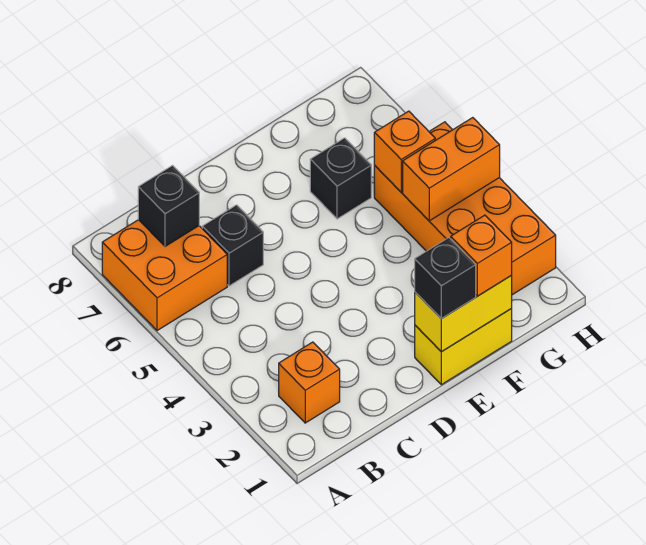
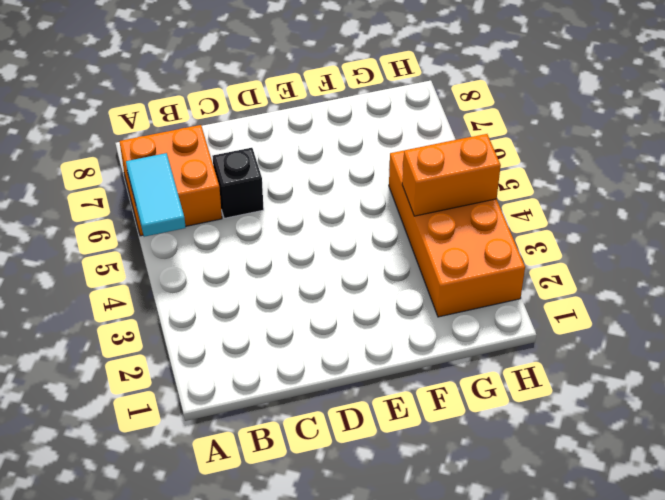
cyan tile A5:A6 level 2 -> none
none -> orange brick B2 level 1
none -> yellow brick E1:F1 level 1
none -> black brick F6 level 1

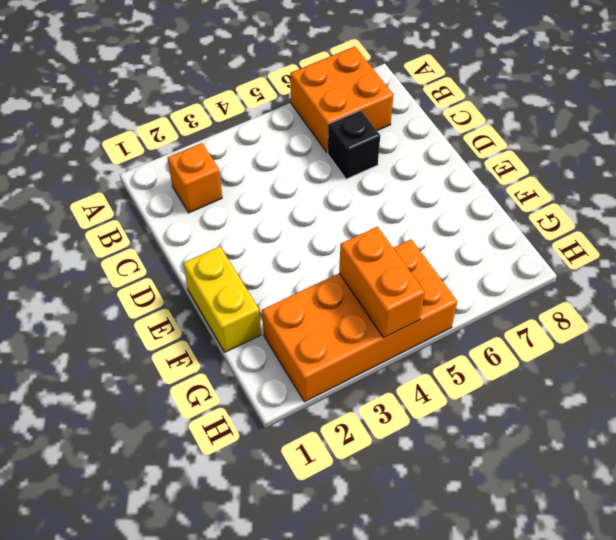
none -> black brick F6 level 1
none -> black brick B7 level 2
none -> yellow brick E1:F1 level 2

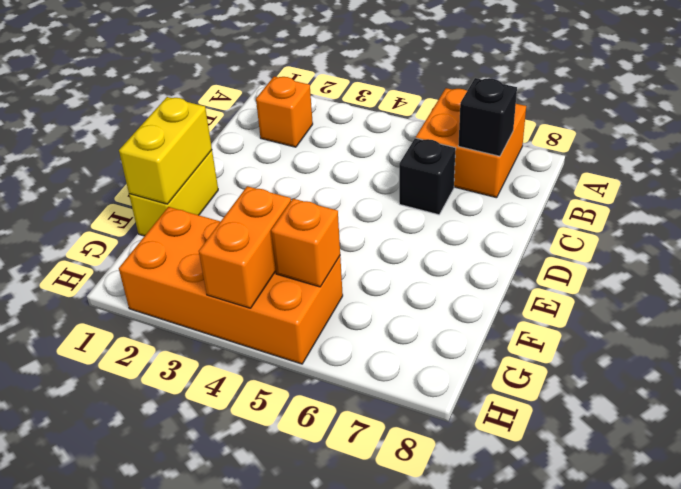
none -> black brick F6 level 1
none -> black brick E1 level 3
none -> orange brick F1 level 3

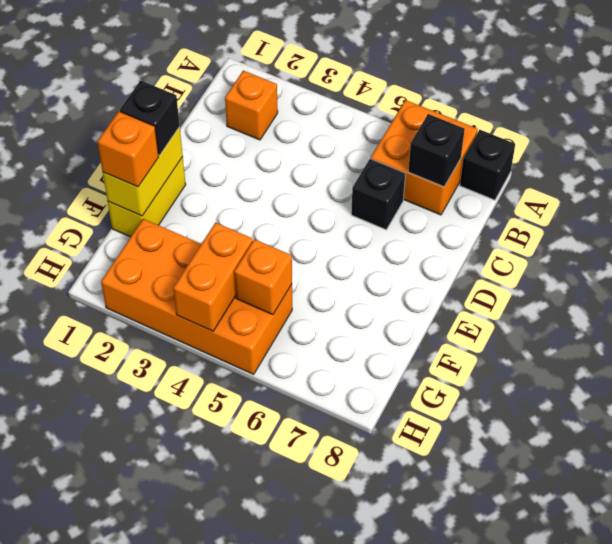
black brick A8 level 1 -> black brick F6 level 1

